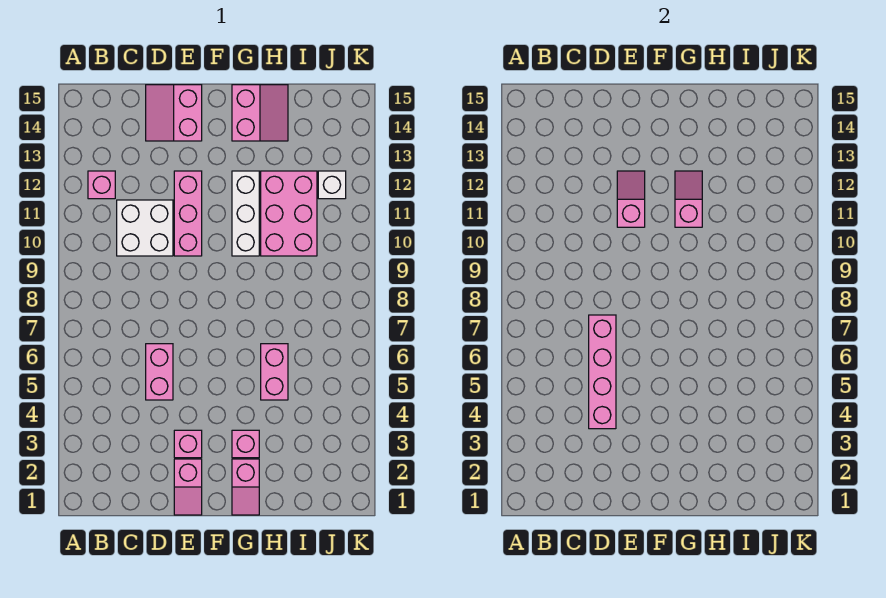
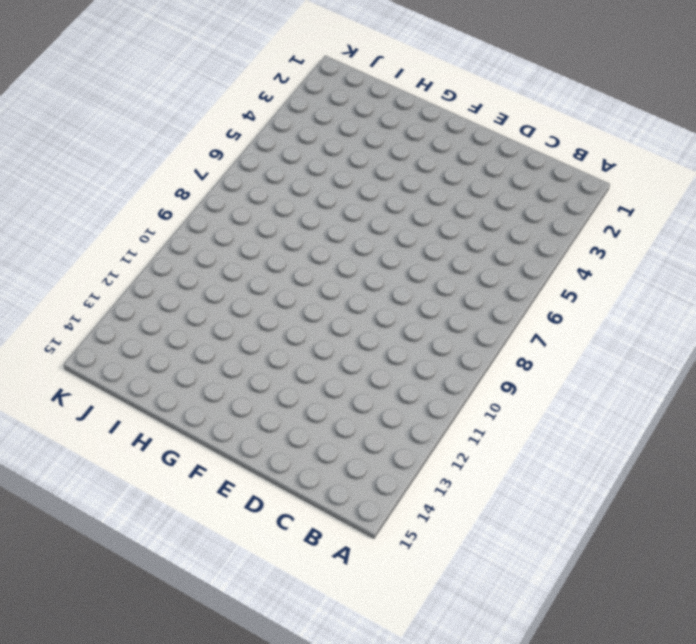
none -> pink brick B12 level 1
none -> white brick C10:D11 level 1
none -> pink brick D5:D6 level 1

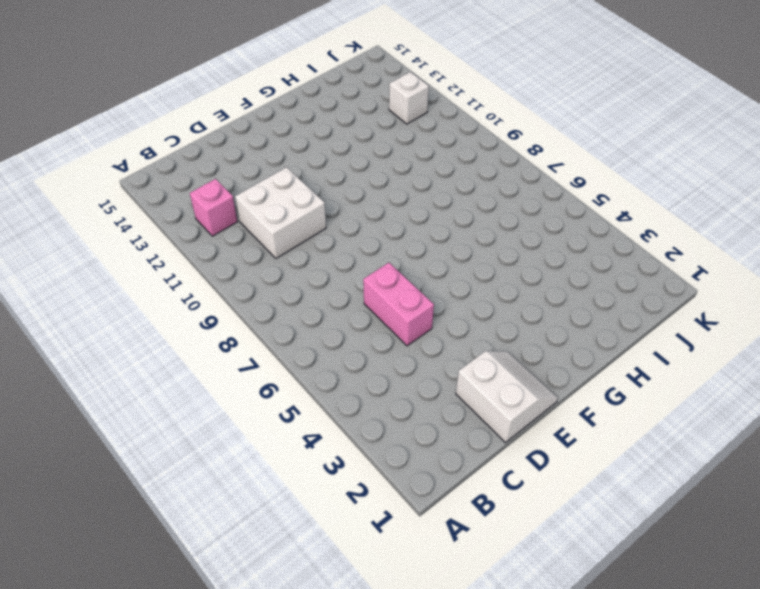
white slope D1:E2 level 1 top D -> pink slope E1:E2 level 1 top 2
none -> pink slope D14:E15 level 1 top E
none -> pink brick E3 level 1
none -> pink brick E10:E12 level 1

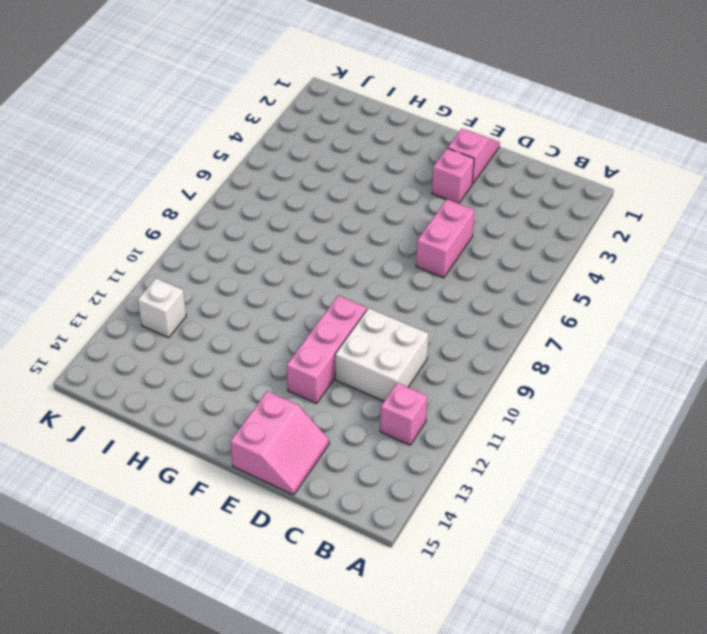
none -> pink slope G1:G2 level 1 top 2
none -> pink brick G3 level 1
none -> white brick G10:G12 level 1

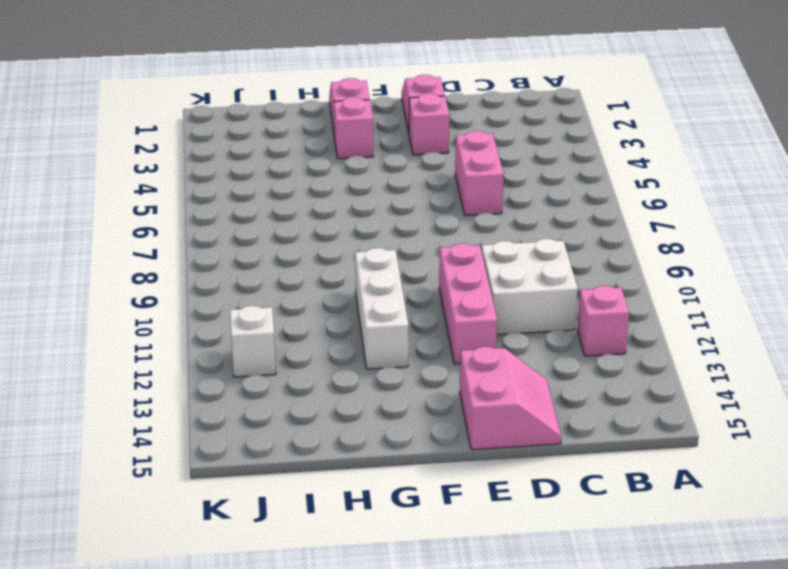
none -> pink slope G14:H15 level 1 top G
none -> pink brick H5:H6 level 1
none -> pink brick H10:I12 level 1

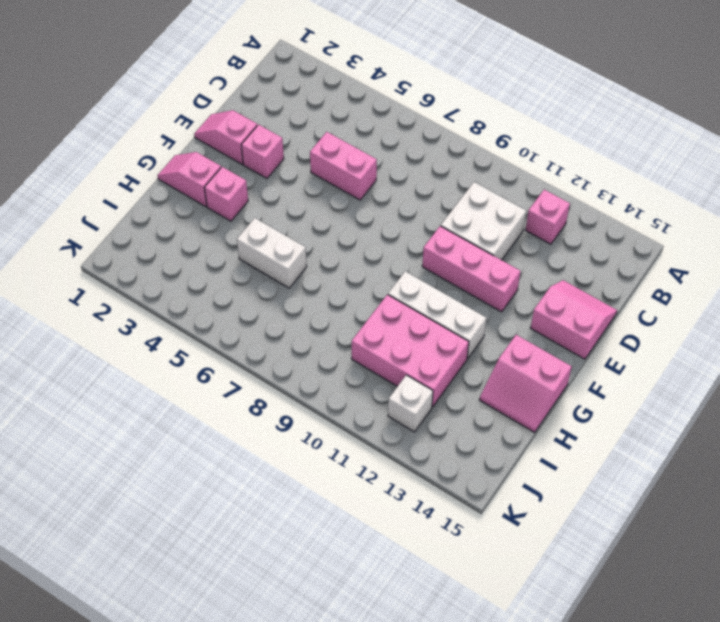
white brick H5:H6 level 1 -> pink brick H5:H6 level 1
none -> pink brick D4:D7 level 2
none -> pink slope E11:E12 level 2 top 11
none -> pink slope G11:G12 level 2 top 11

